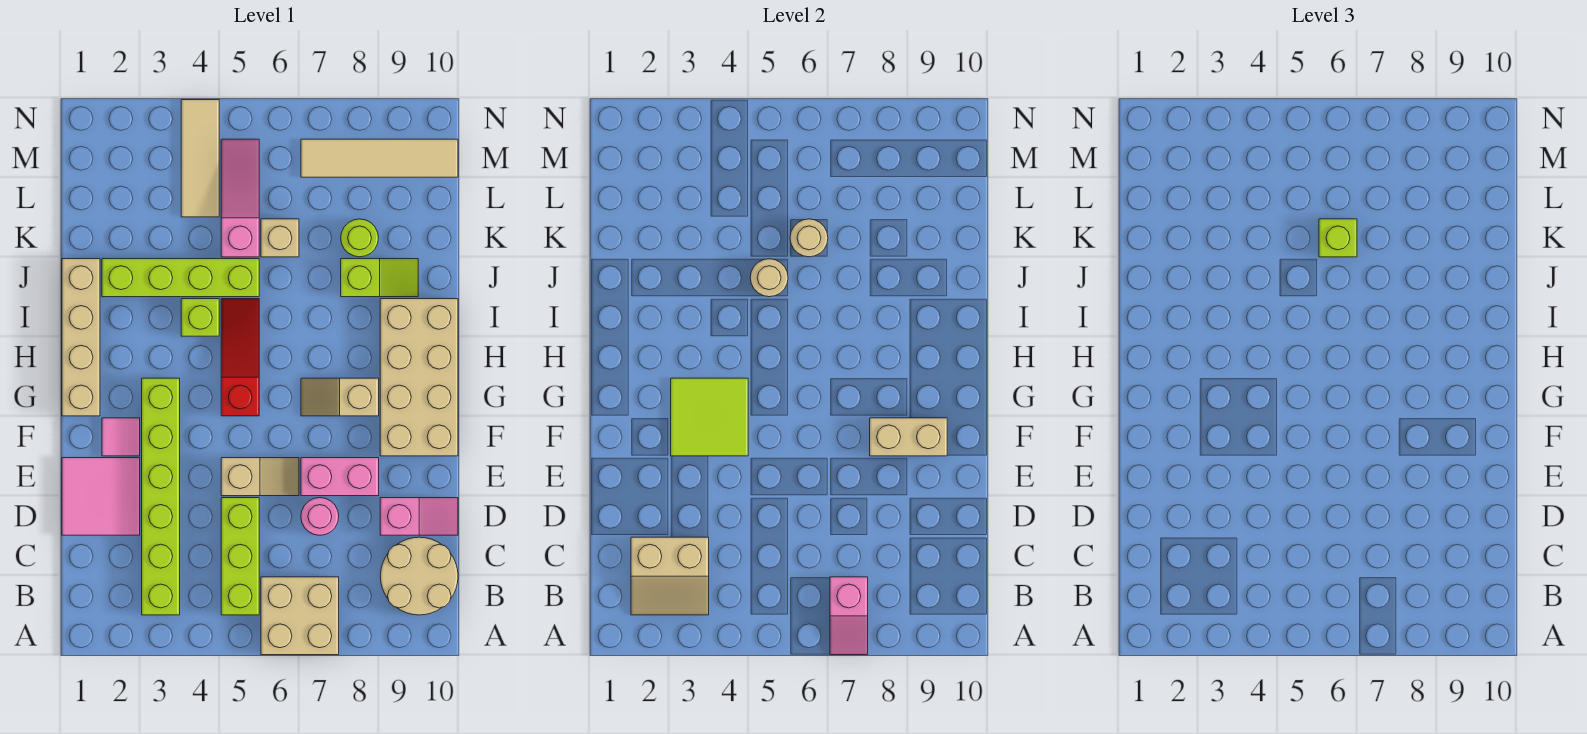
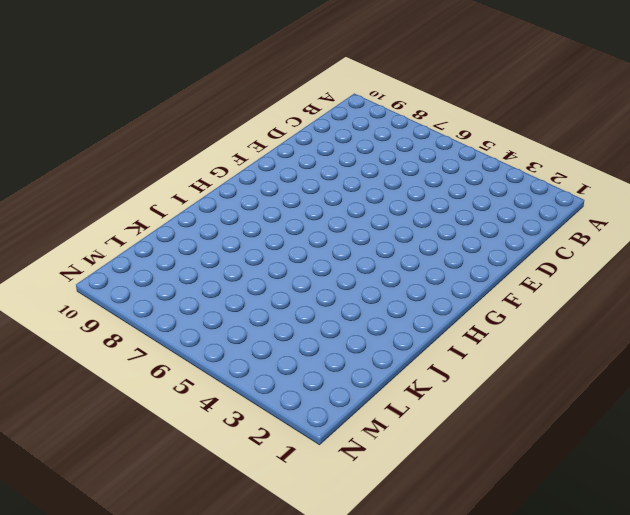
none -> tan brick A6:B7 level 1
none -> lime brick B3:G3 level 1
none -> lime brick B5:D5 level 1

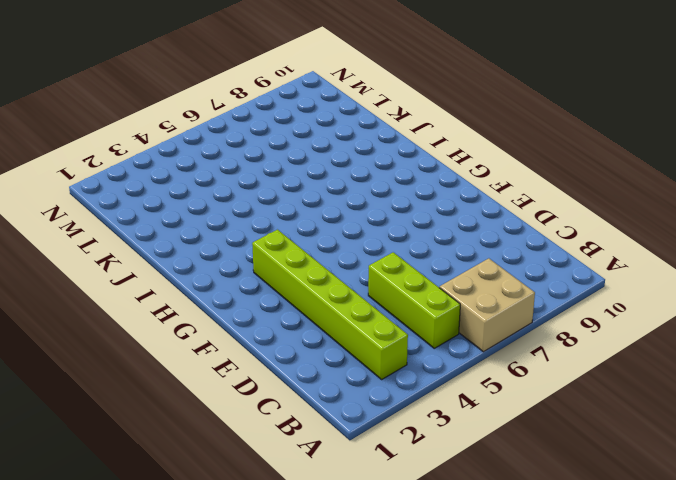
none -> tan round brick B9:C10 level 1
none -> pink tile D1:E2 level 1
none -> pink round brick D7 level 1

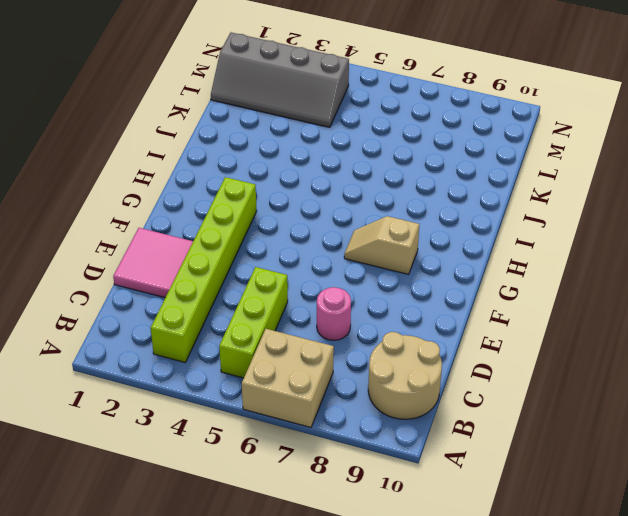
grey slope L1:M4 level 1 top M -> tan tile L4:N4 level 1
none -> pink slope D9:D10 level 1 top 9
none -> tan slope E5:E6 level 1 top 5
none -> pink brick E7:E8 level 1

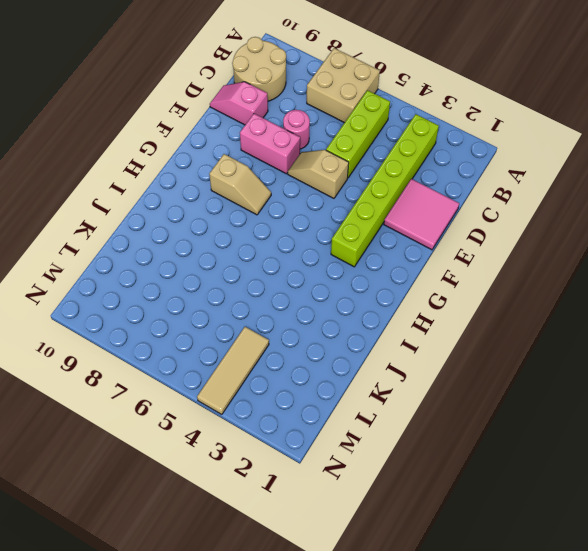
none -> pink tile F2 level 1
none -> tan brick F9:I10 level 1
none -> tan brick G1:J1 level 1

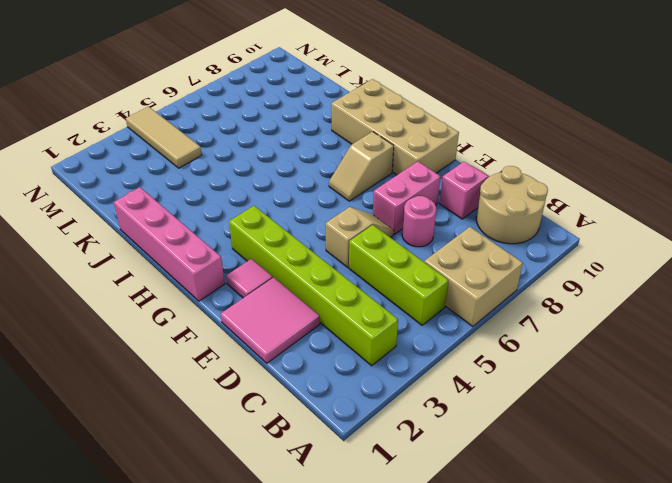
pink brick G1:J1 level 1 -> tan brick G1:J1 level 1
none -> red slope G5:I5 level 1 top G
none -> lime brick I4 level 1
none -> lime brick J2:J5 level 1

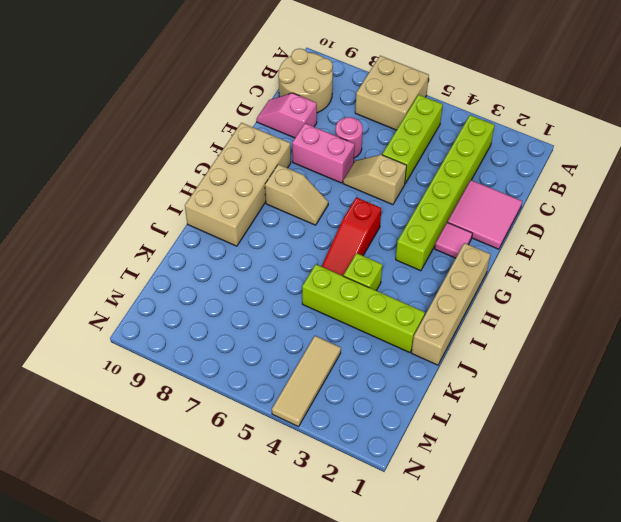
none -> lime slope J8:J9 level 1 top 8
none -> pink slope K5:M5 level 1 top K
none -> tan brick K6 level 1

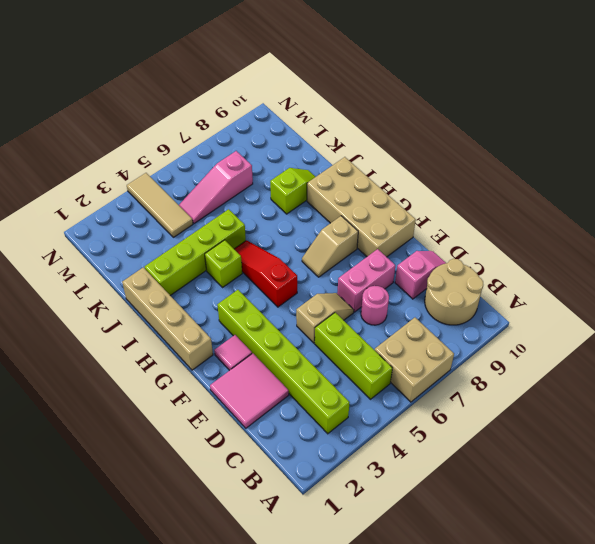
pink slope L5:L7 level 1 top 7 -> pink slope K5:M5 level 1 top K
none -> tan brick K6 level 1
none -> lime round brick K8 level 1
none -> tan tile M7:M10 level 1

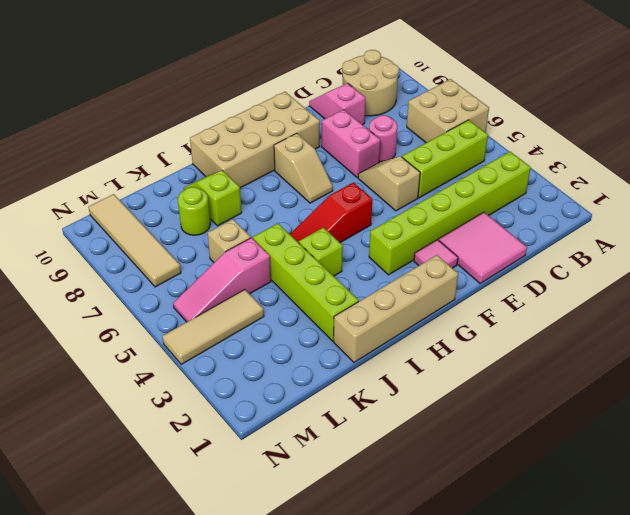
none -> pink slope A7:B7 level 2 top B
none -> tan slope B2:C3 level 2 top C
none -> lime tile F3:G4 level 2

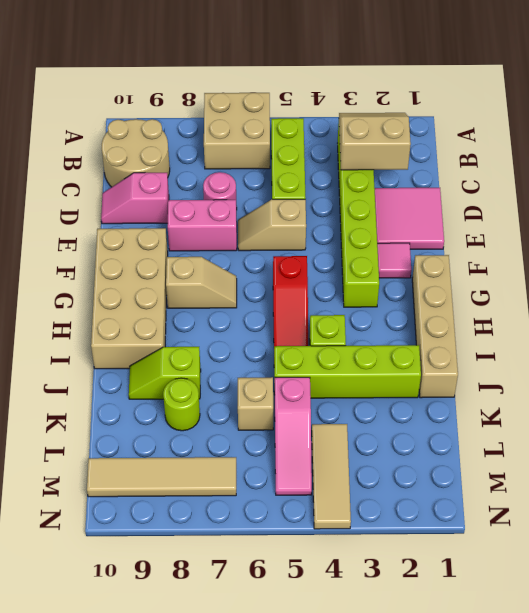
none -> pink slope A7:B7 level 2 top B
none -> lime tile F3:G4 level 2
none -> tan brick F8:F9 level 2

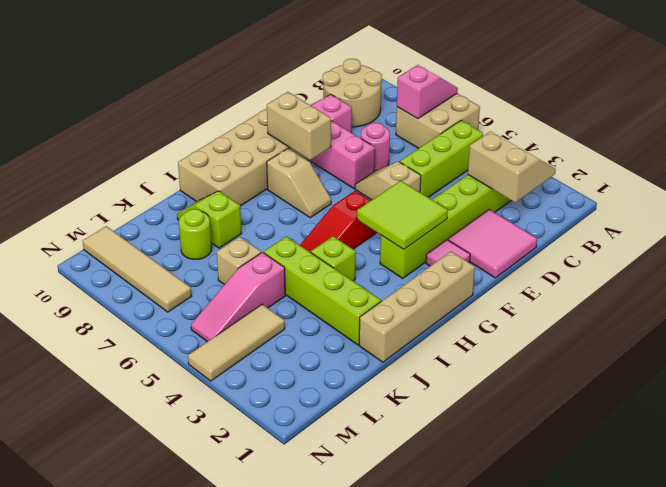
none -> tan round brick J5 level 2
none -> tan round brick K6 level 2
none -> lime brick K6 level 3

